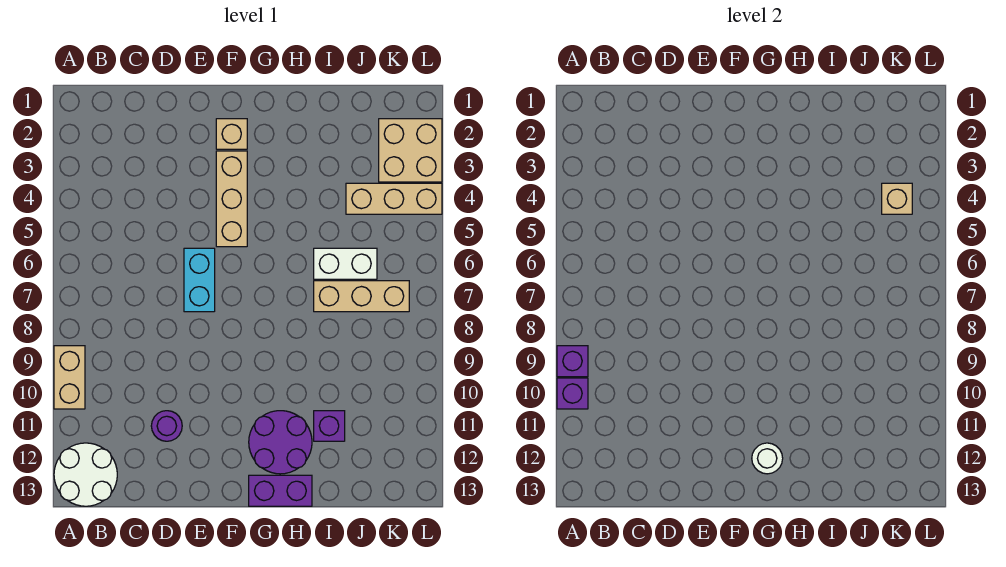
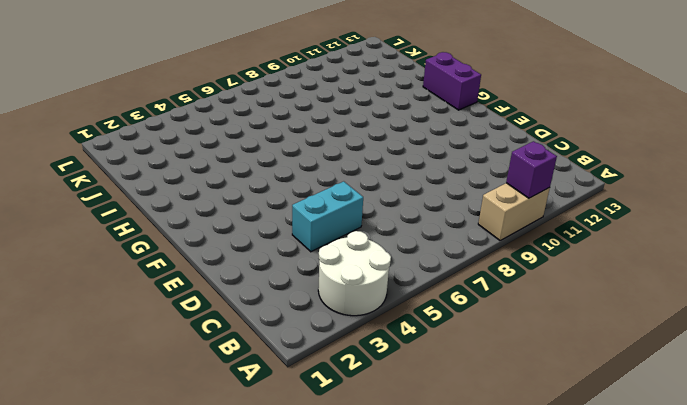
white round brick A3:B4 level 1 -> white round brick A12:B13 level 1
cyan brick D4:D5 level 1 -> cyan brick E6:E7 level 1
none -> purple round brick D11 level 1
none -> tan brick F2 level 1
none -> tan brick F3:F5 level 1

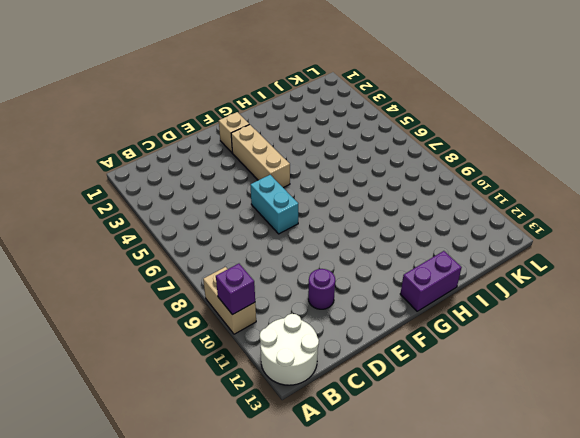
none -> purple round brick G11:H12 level 1
none -> white brick I6:J6 level 1
none -> tan brick I7:K7 level 1

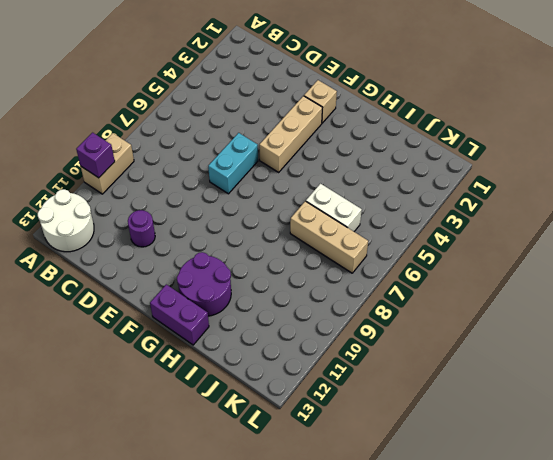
none -> purple brick I11 level 1
none -> tan brick J4:L4 level 1
none -> tan brick K2:L3 level 1

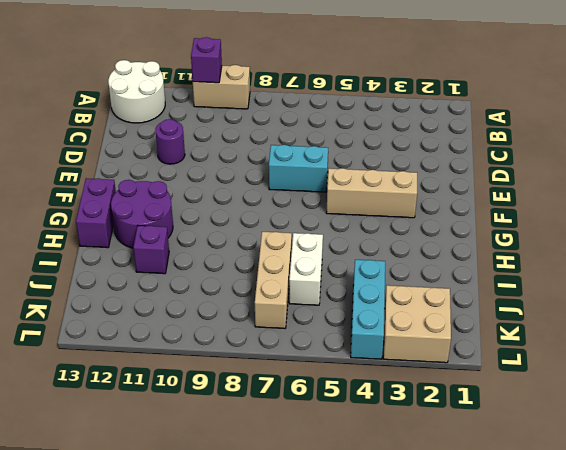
cyan brick J4:L4 level 1 -> tan brick J4:L4 level 1
none -> tan brick F2 level 1
none -> purple brick A9 level 2
none -> white round brick G12 level 2

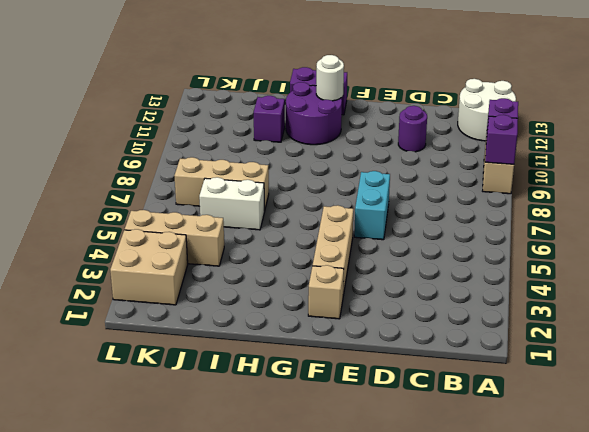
none -> tan brick K4 level 2

